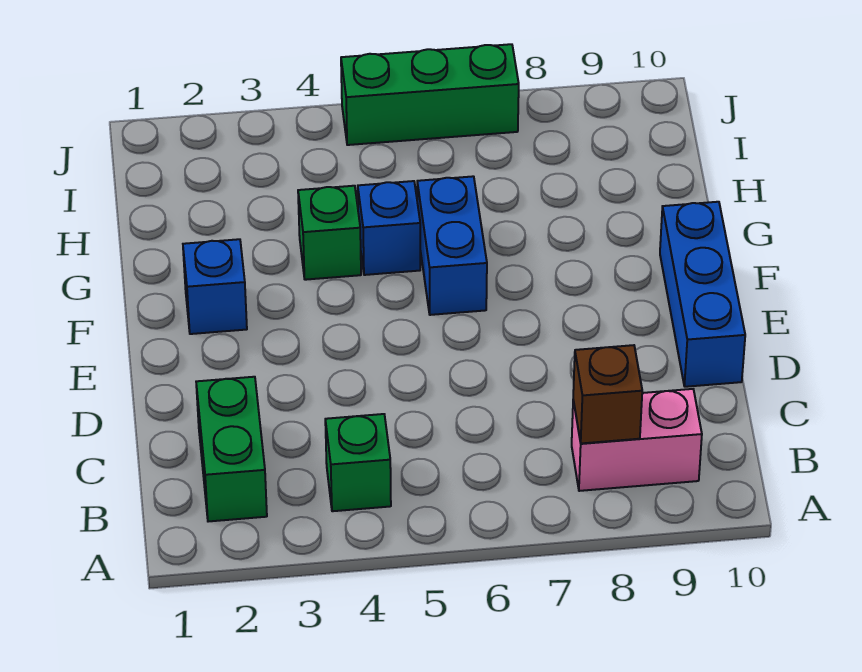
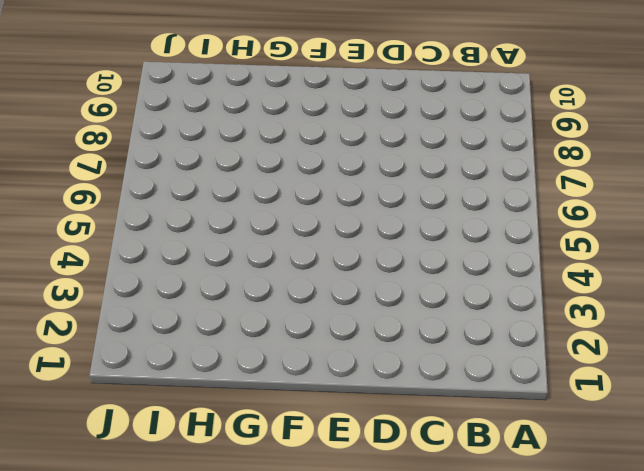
none -> green brick B2:C2 level 1
none -> green brick B4 level 1

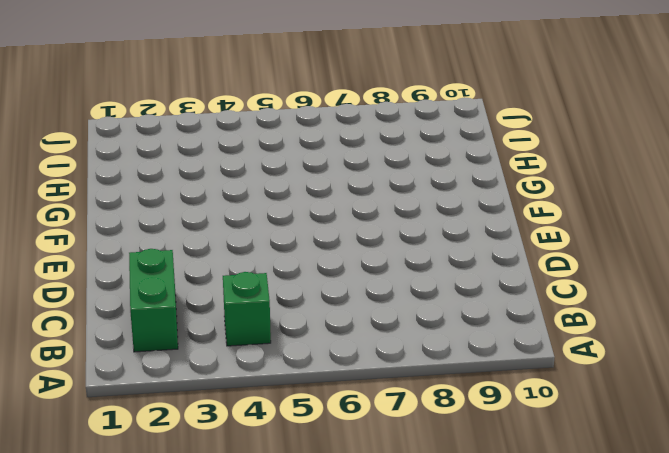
none -> pink brick B8:B9 level 1
none -> blue brick D10:F10 level 1

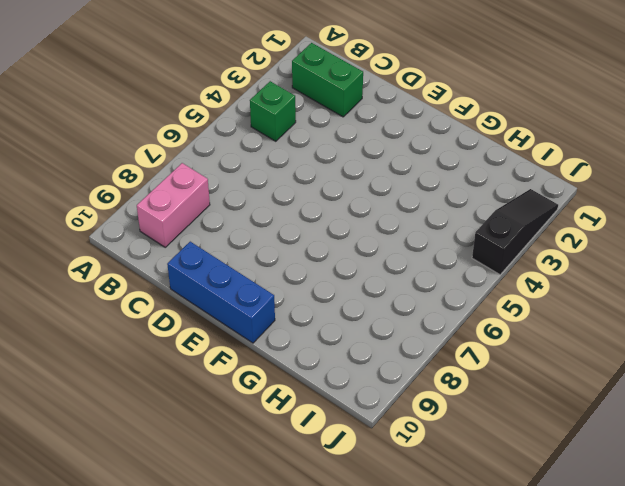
black slope J2:J4 level 1 top 4 -> none
none -> blue brick F2 level 1
none -> blue brick F6:G6 level 1

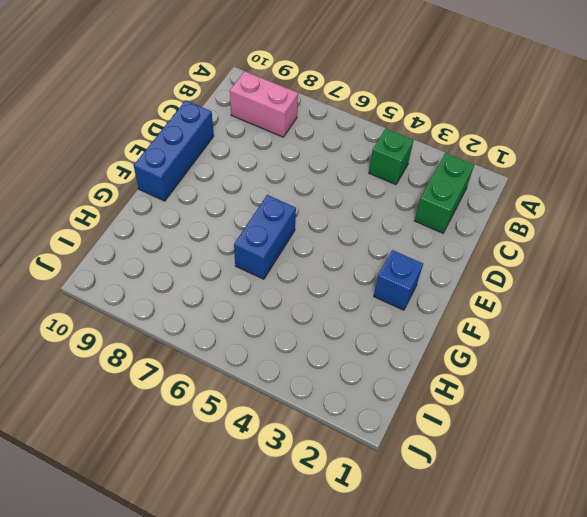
none -> green brick G4 level 1
none -> blue brick G5 level 1

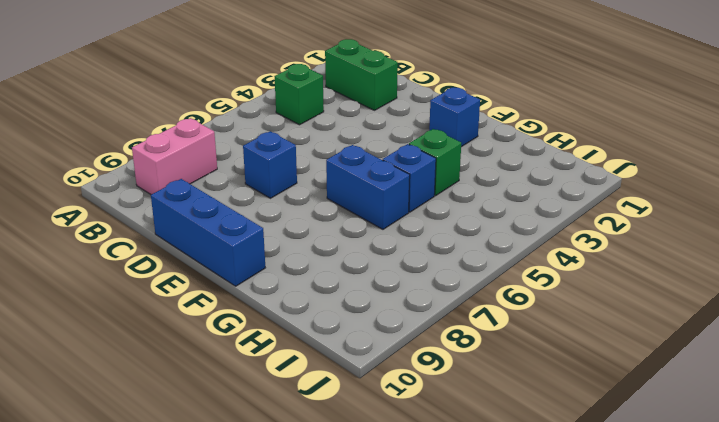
blue brick D7 level 1 -> none
none -> green brick J5:J7 level 1
none -> brown brick B8 level 2

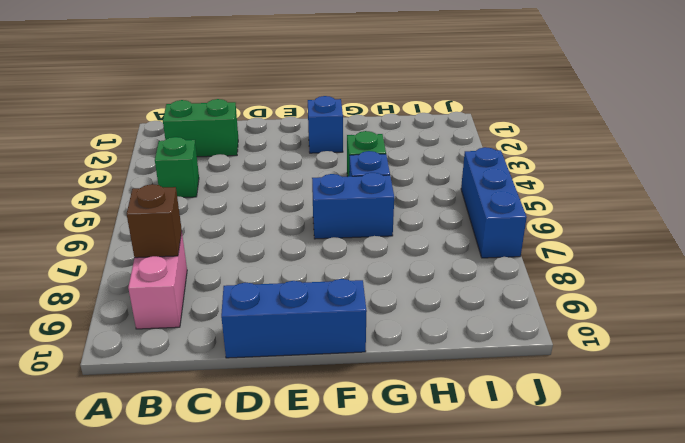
blue brick J5:J7 level 1 -> green brick J5:J7 level 1

